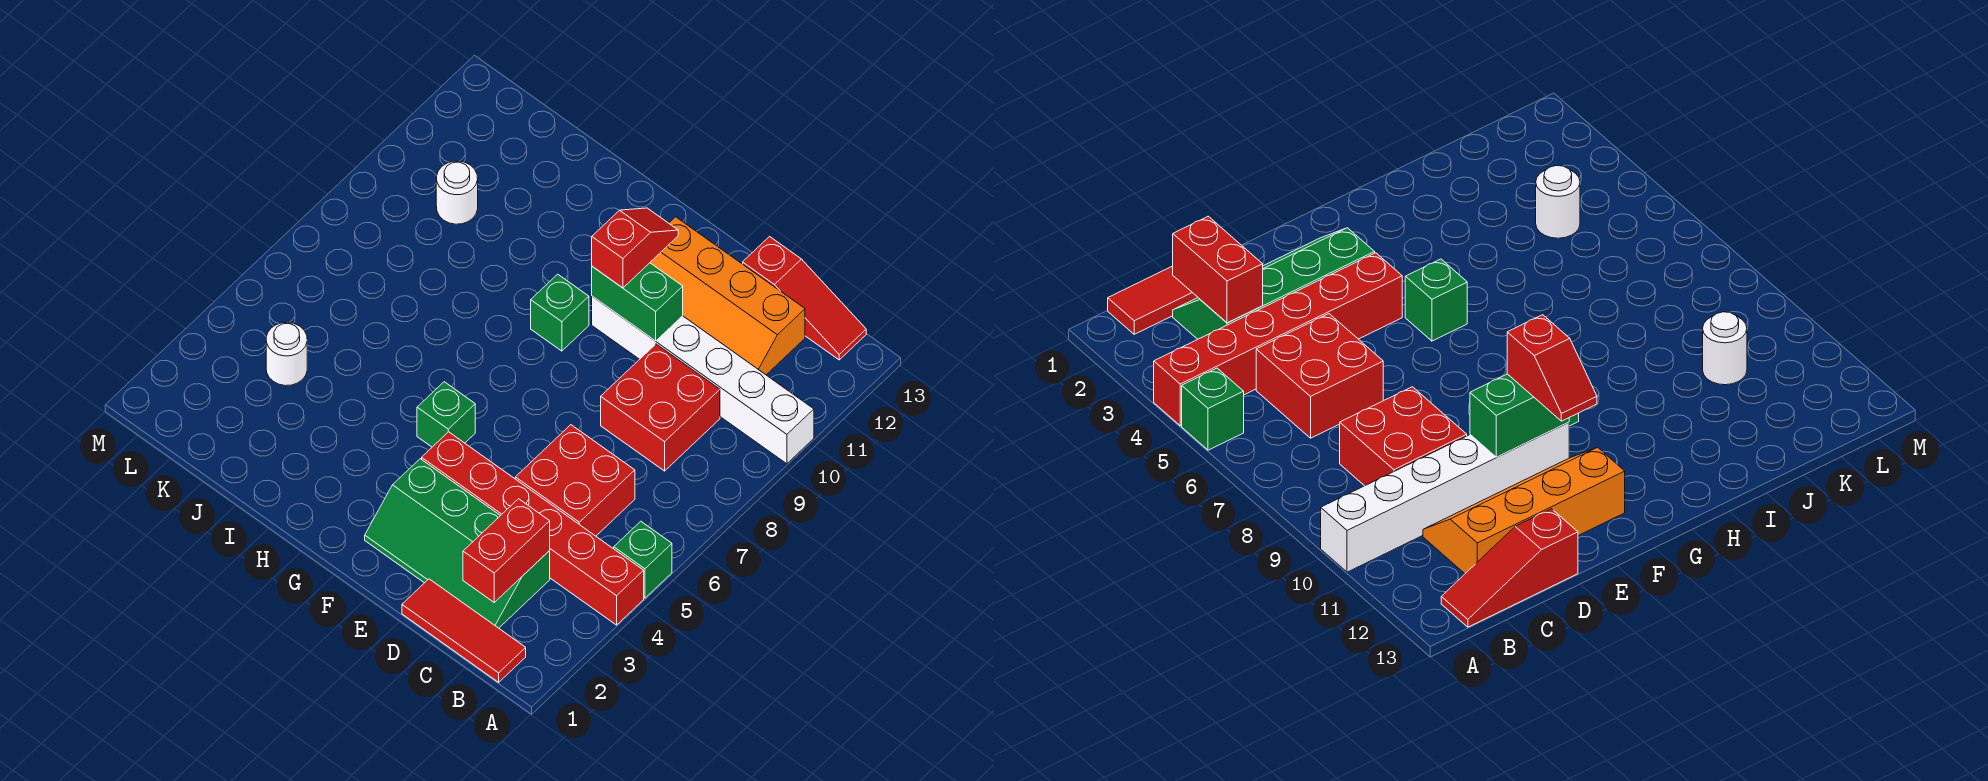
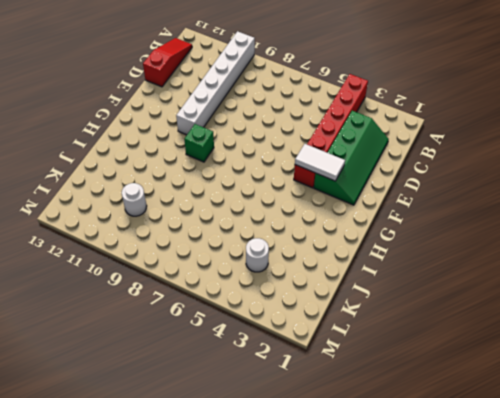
white tile F3:F4 level 2 -> none
none -> green brick A5 level 1
none -> red tile B1:D1 level 1
none -> red brick C5:D6 level 1

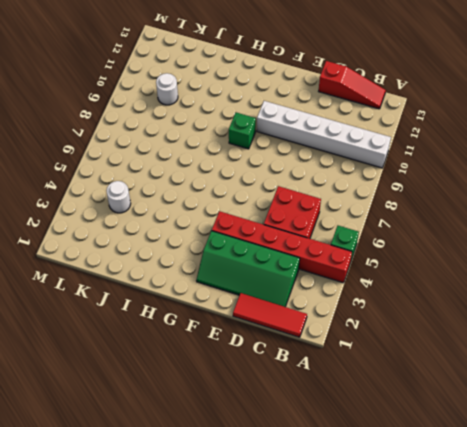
none -> red brick C8:D9 level 1
none -> orange slope C11:F12 level 1 top 12
none -> green brick G5 level 1

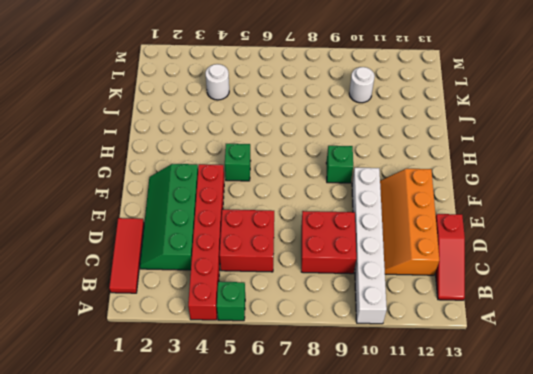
none -> red brick C2:C3 level 2
none -> green brick E10:F10 level 2
none -> red slope F10:F11 level 3 top 10

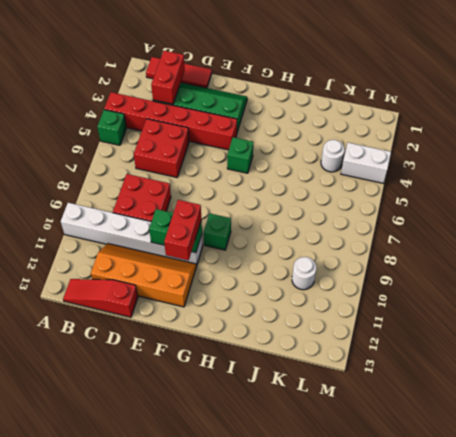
red brick F10:F11 level 3 -> red slope F10:F11 level 3 top 10
white brick L4:M4 level 1 -> none

